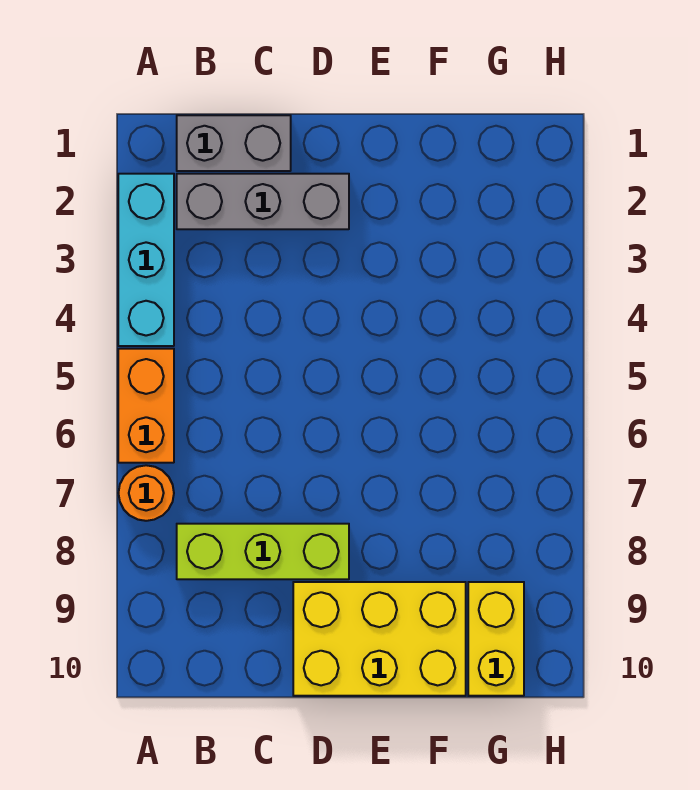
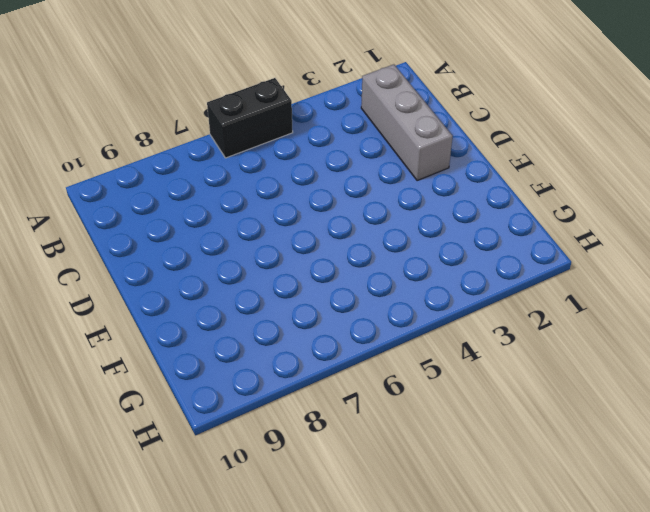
black brick A5:A6 level 1 -> orange brick A5:A6 level 1
none -> cyan brick A2:A4 level 1
none -> orange round brick A7 level 1

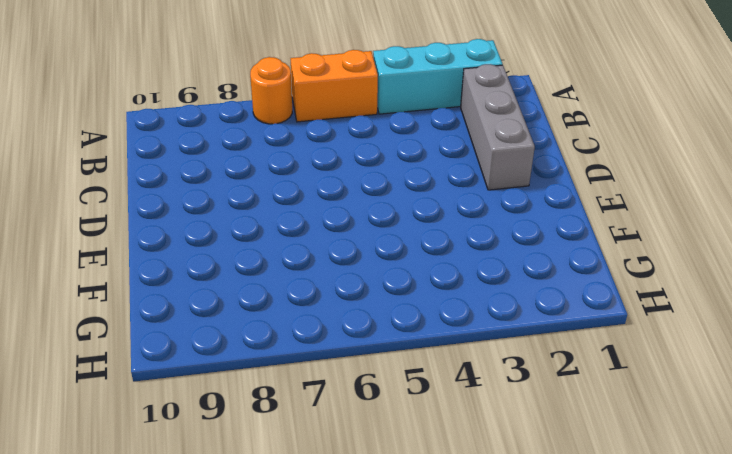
none -> grey brick B1:C1 level 1
none -> lime brick B8:D8 level 1

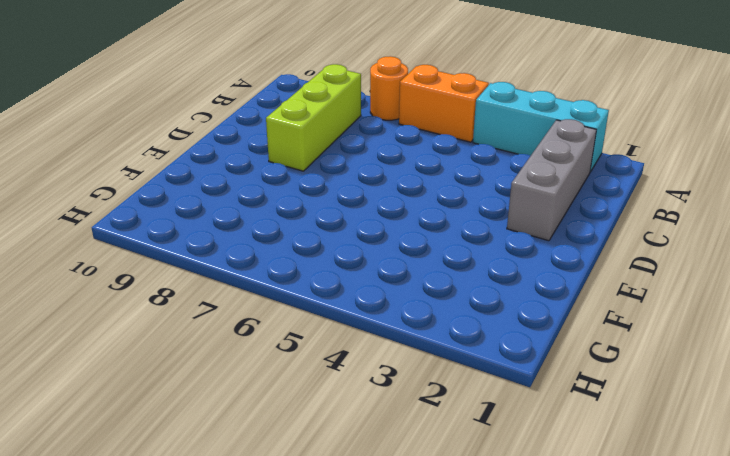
none -> grey brick B1:C1 level 1
none -> yellow brick D9:F10 level 1

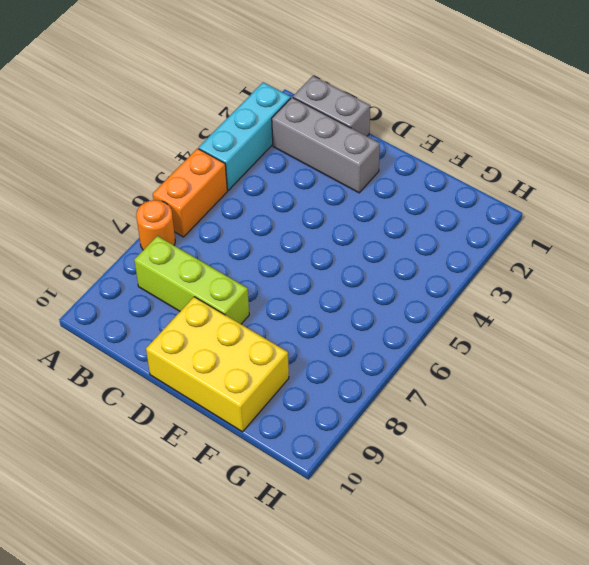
none -> yellow brick G9:G10 level 1

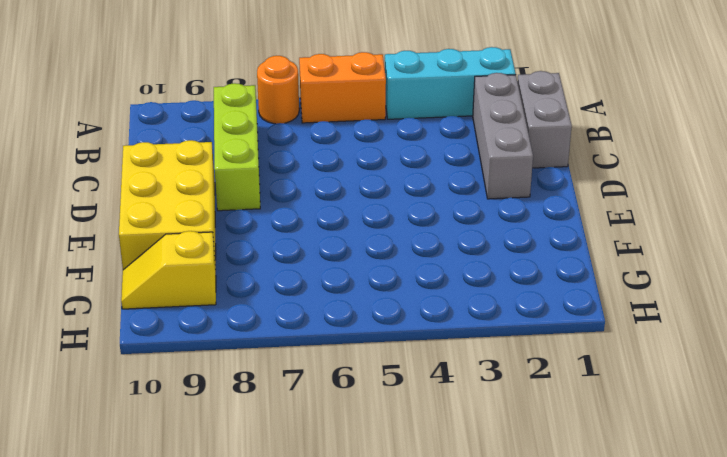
yellow slope G9:G10 level 1 top 9 -> yellow brick G9:G10 level 1

